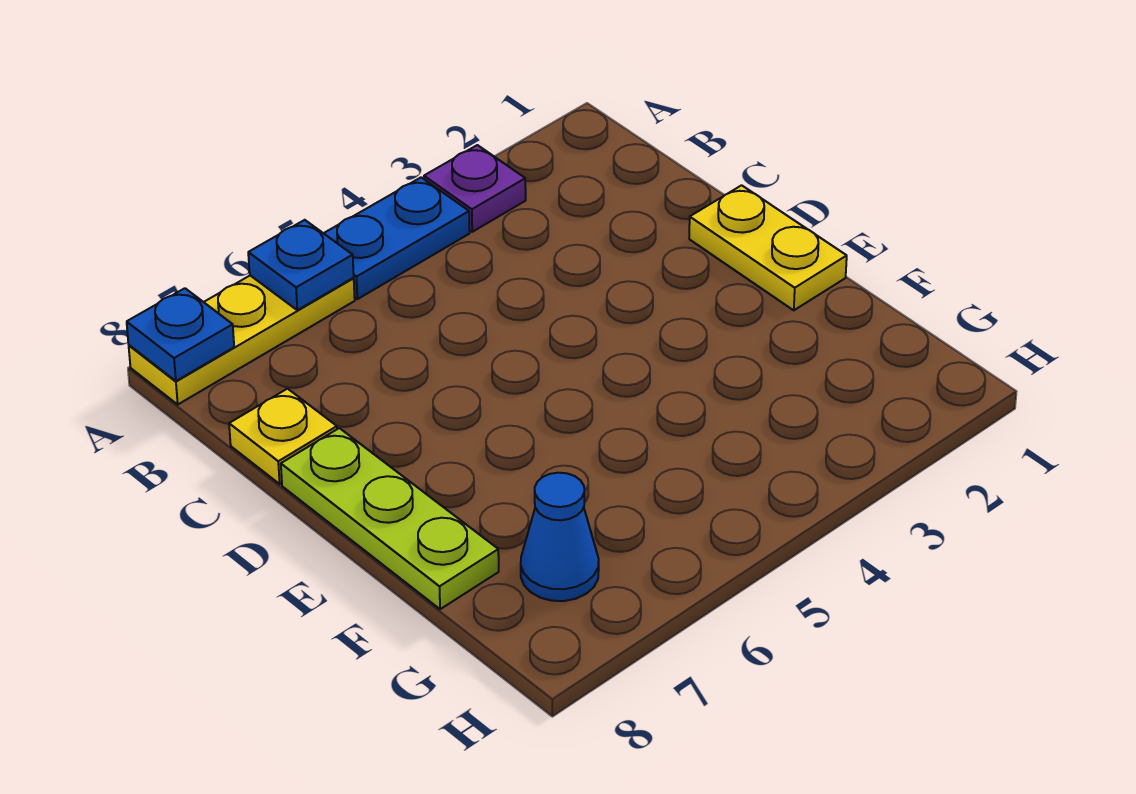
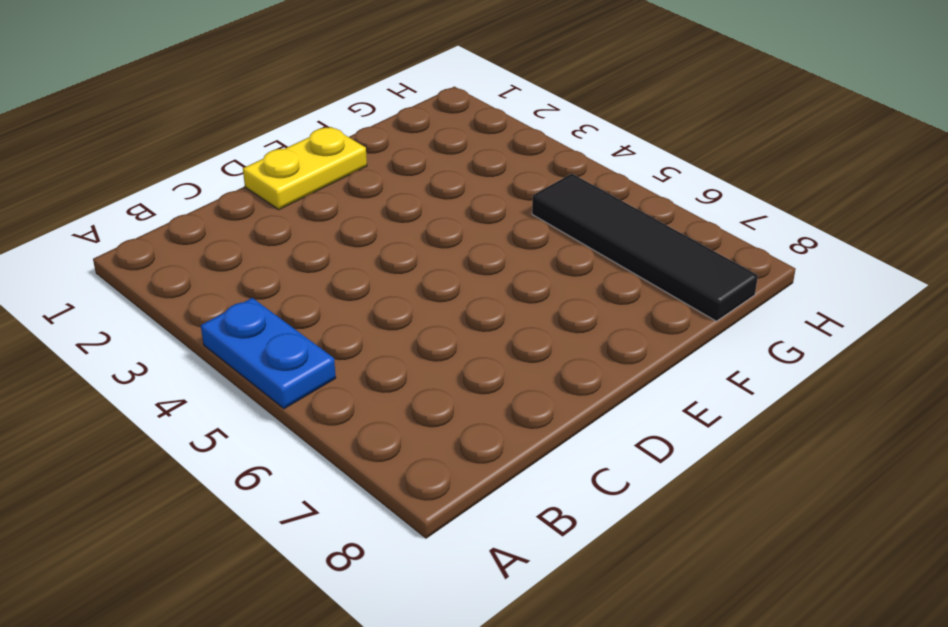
black tile G5:G8 level 1 -> blue cone G7 level 1
none -> purple plate A3 level 1
none -> yellow plate A6:A8 level 1

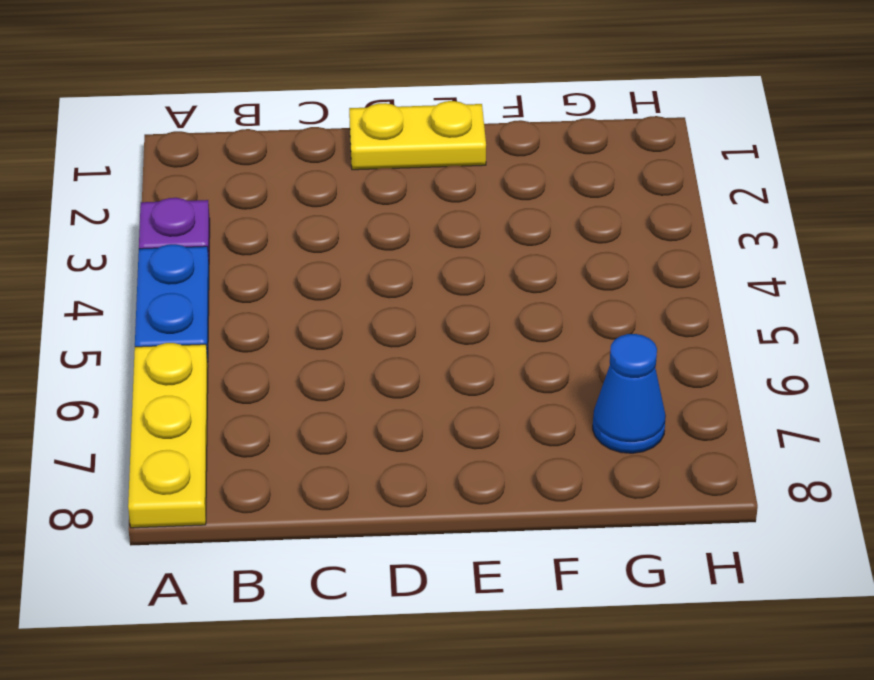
none -> yellow plate C8 level 1
none -> lime plate D8:F8 level 1

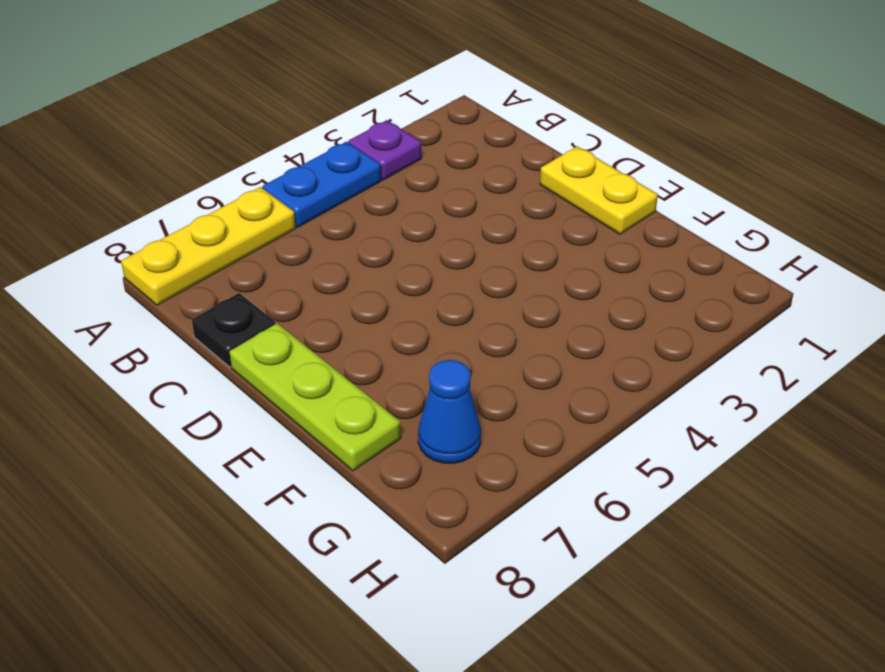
black plate C8 level 1 -> yellow plate C8 level 1
none -> blue plate A6 level 2
none -> blue plate A8 level 2

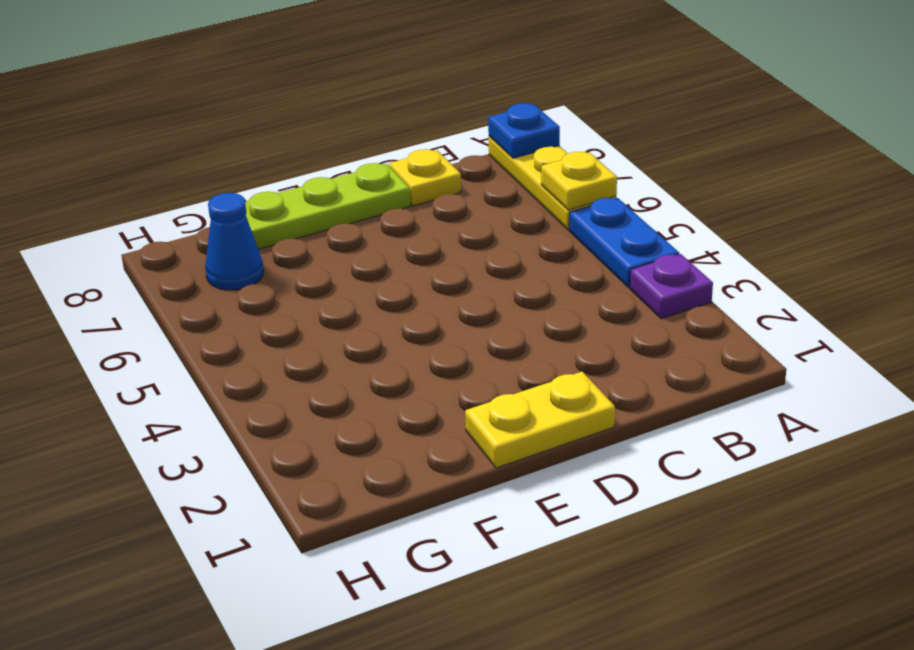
yellow plate A6 level 2 -> blue plate A6 level 2

